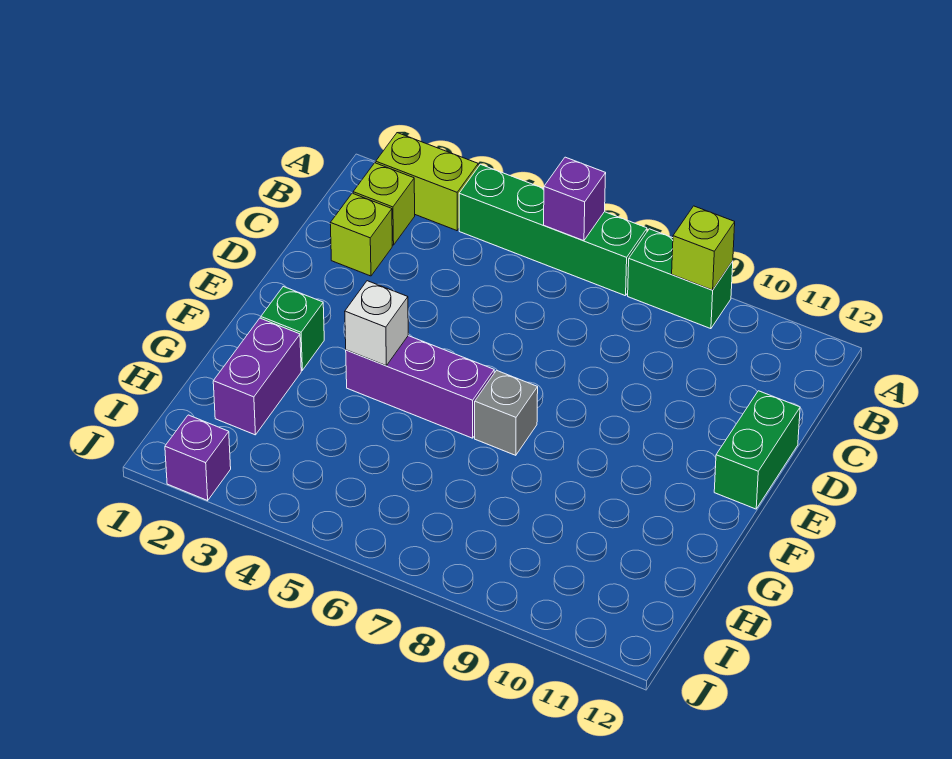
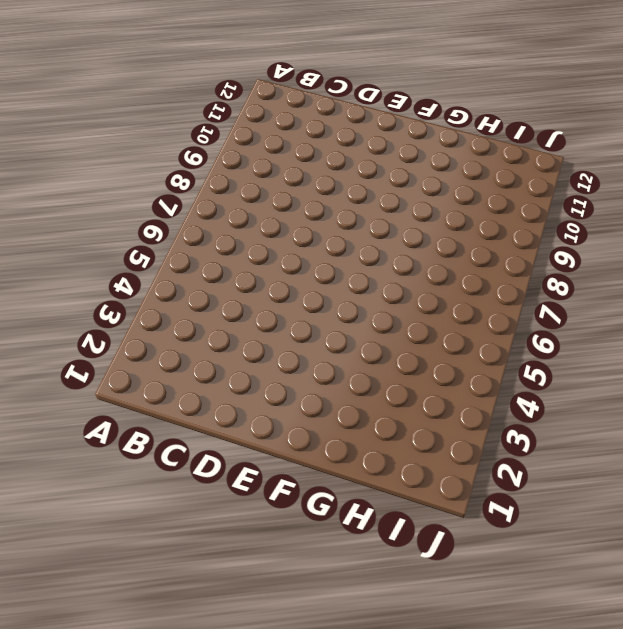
none -> lime brick A2:A3 level 1
none -> green brick A4:A7 level 1
none -> green brick A8:A9 level 1

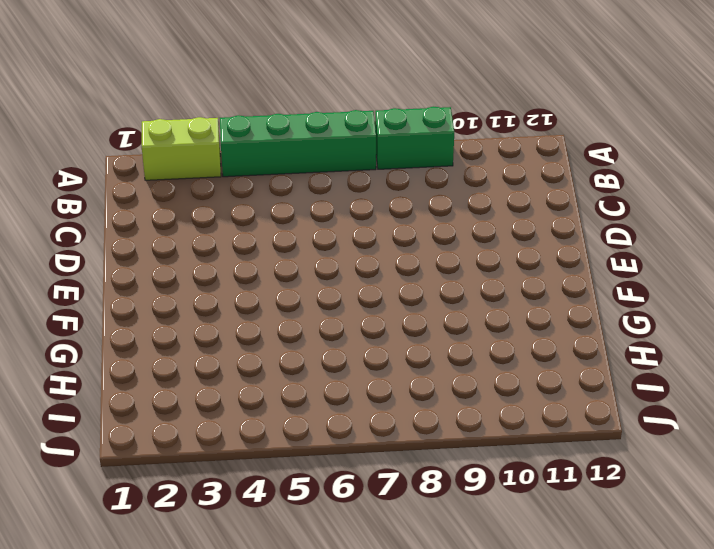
none -> lime brick B2 level 1
none -> lime brick C2 level 1
none -> green brick D12:E12 level 1

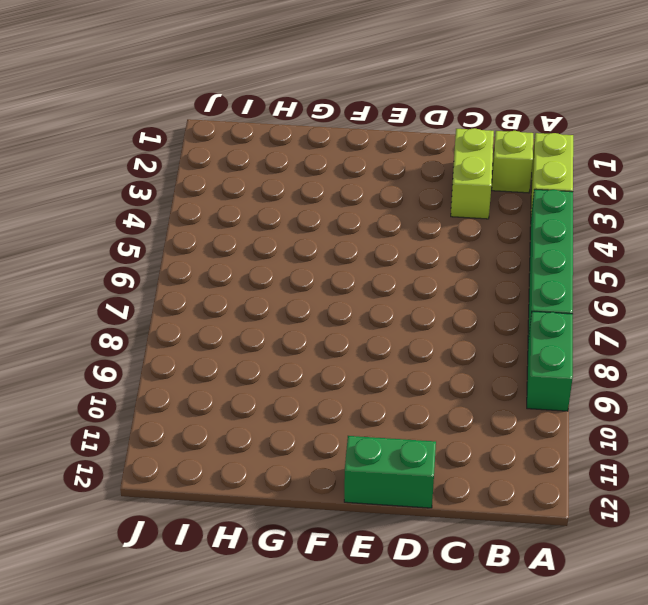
lime brick C2:C3 level 1 -> lime brick C2 level 1
none -> green brick F2 level 1
none -> purple brick F4:F6 level 1
none -> grey brick F7 level 1

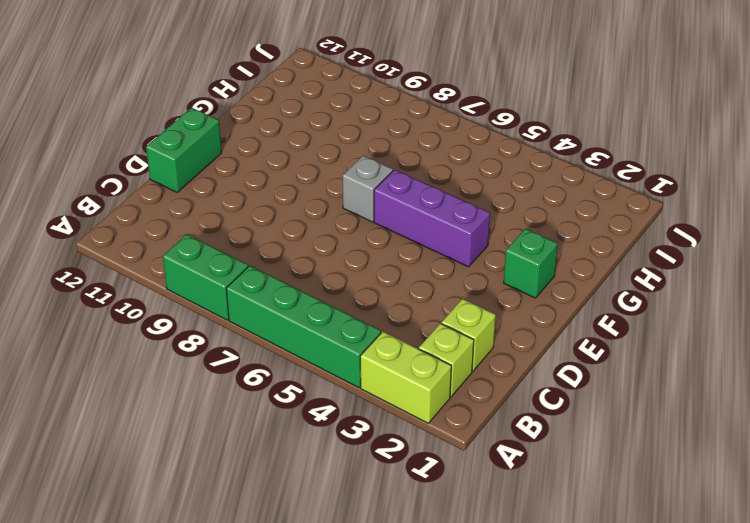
none -> purple brick G2:H2 level 1
none -> purple brick J2 level 1
none -> purple brick A6 level 2

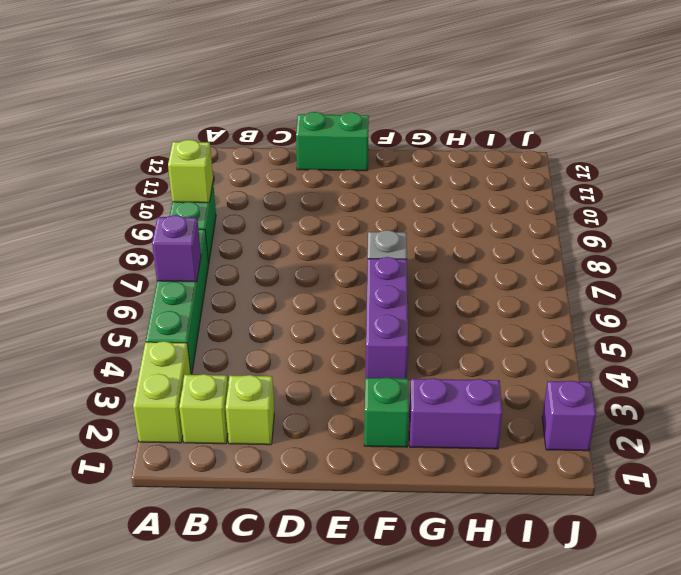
none -> white brick F4 level 2

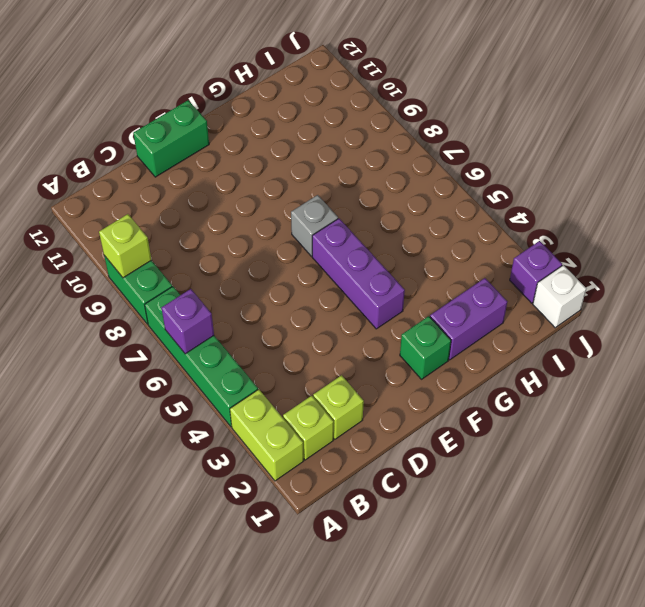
white brick J1 level 1 -> white brick F4 level 2

